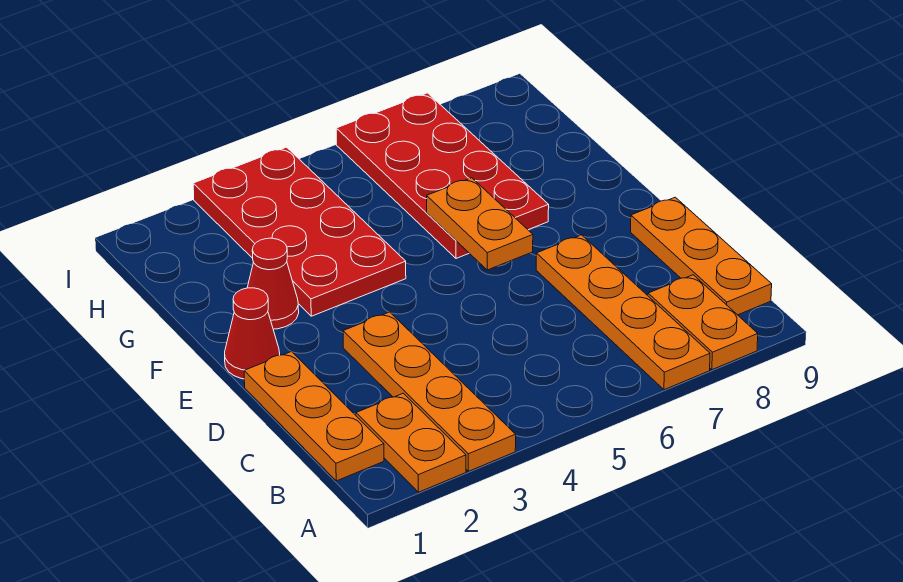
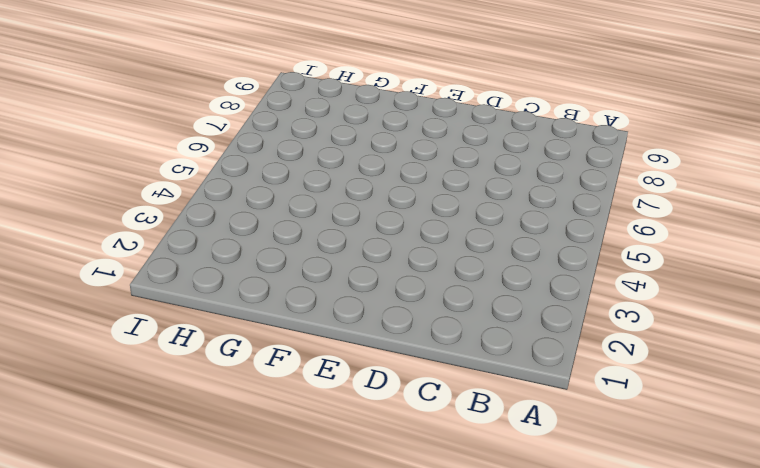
none -> orange plate A2:B2 level 1
none -> orange plate A3:D3 level 1

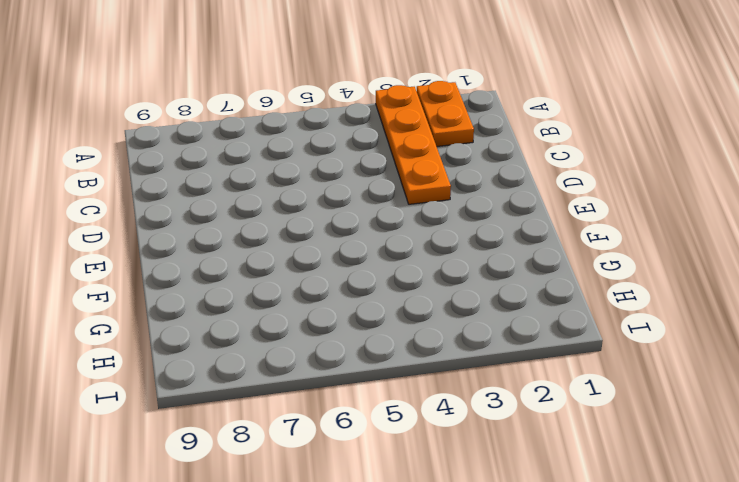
none -> orange plate A7:D7 level 1
none -> orange plate A8:B8 level 1

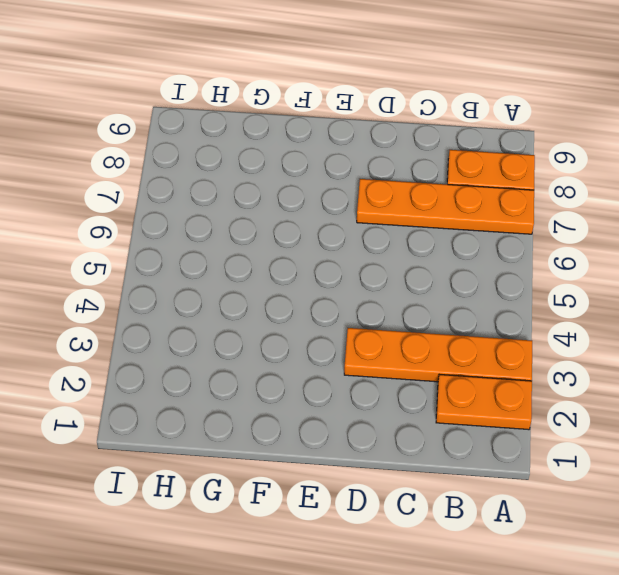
none -> orange plate B1:D1 level 1
none -> orange plate B9:D9 level 1

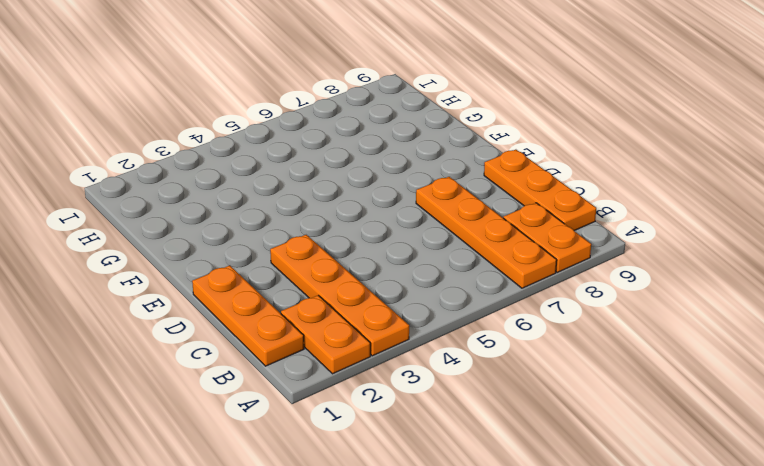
none -> red cone E1 level 1
none -> red cone F2 level 1

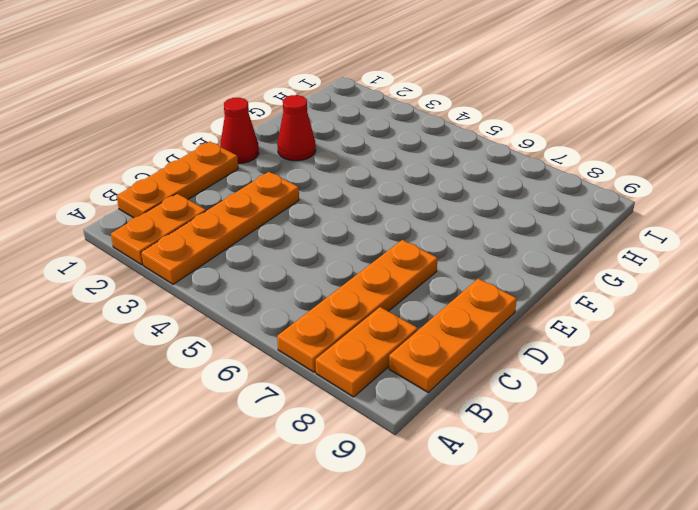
none -> red plate F3:I4 level 1
none -> red plate F6:I7 level 1

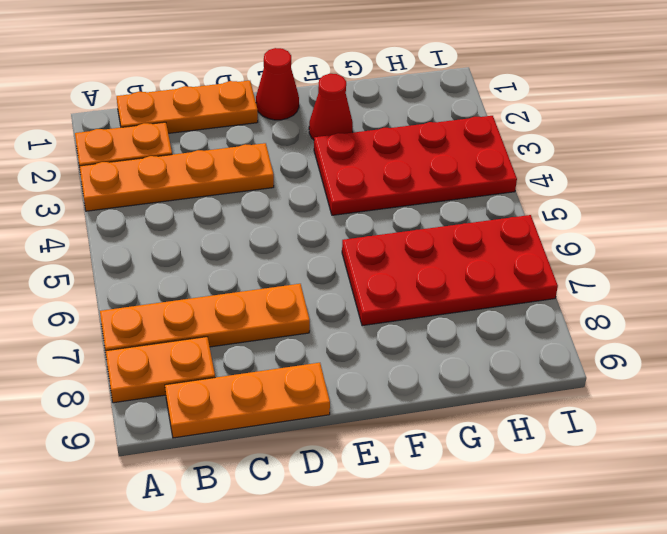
none -> orange plate E6:F6 level 2

